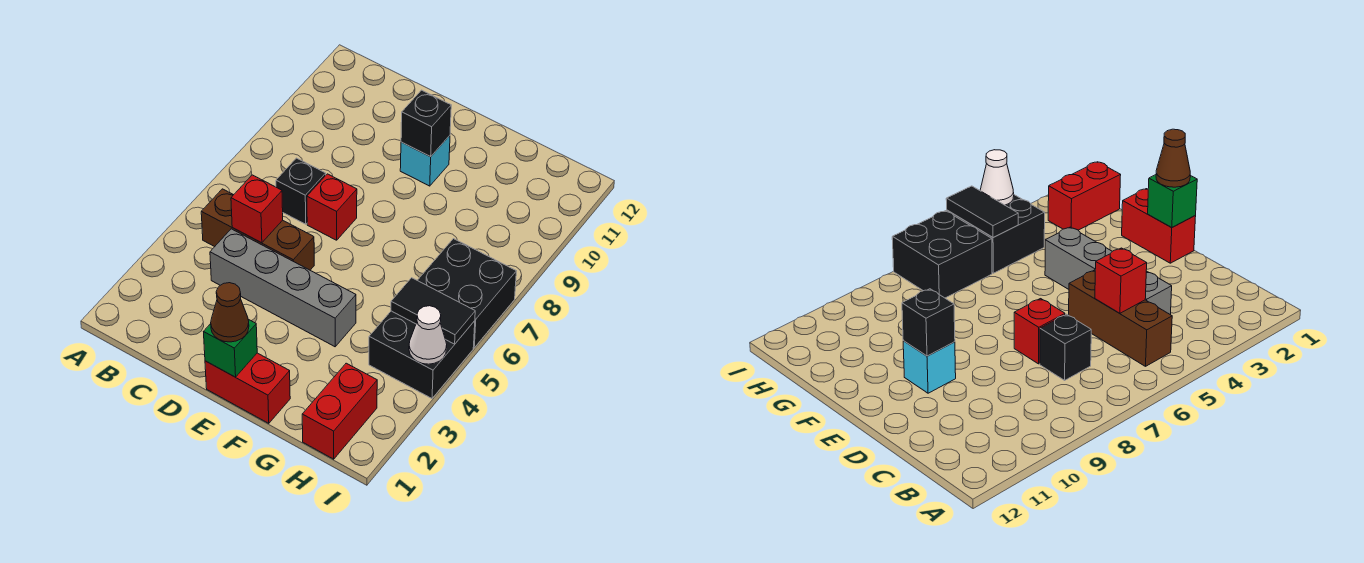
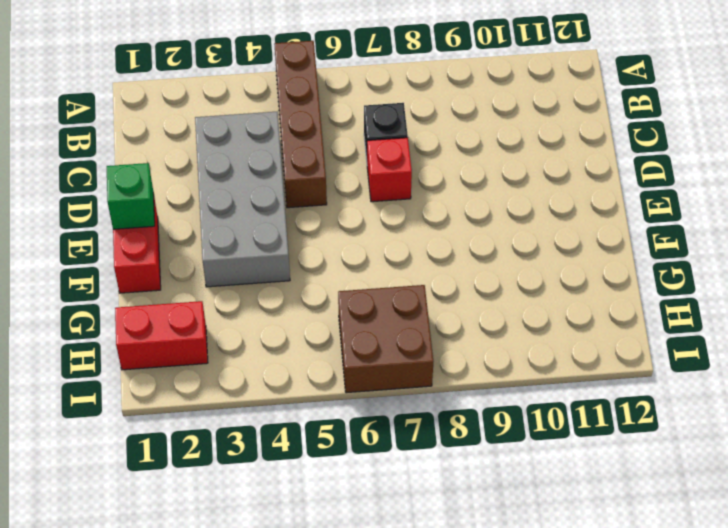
brown brick A5:D5 level 1 -> brown brick B5:D5 level 1
grey brick C3:F4 level 1 -> grey brick C4:F4 level 1
brown brick H6:I7 level 1 -> black brick H6:I7 level 1
none -> cyan brick E10 level 1
none -> black brick H4:I5 level 1
none -> red brick C5 level 2

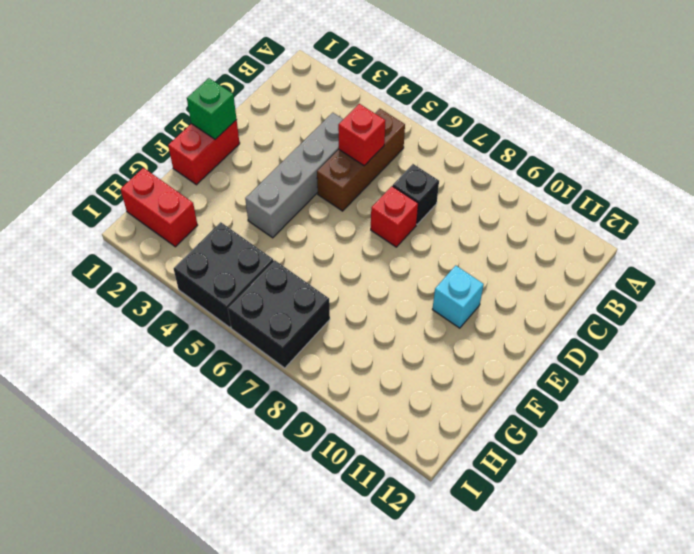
none -> black brick E10 level 2
none -> black tile H5:I5 level 2
none -> white cone I4 level 2

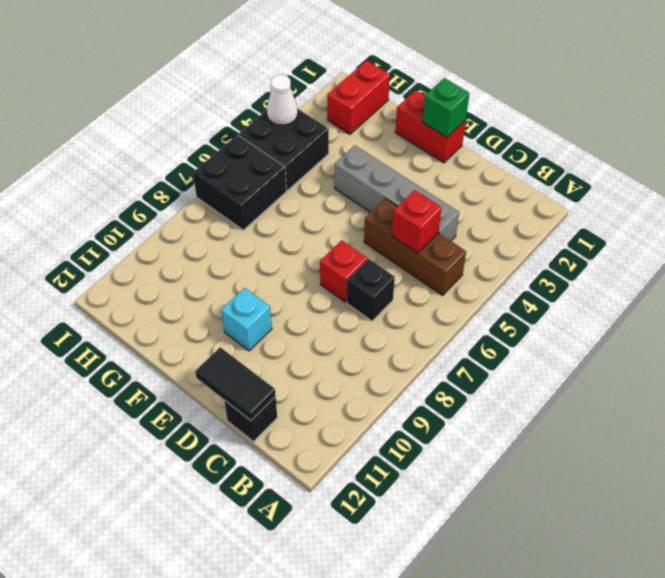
black brick C12 level 1 -> black brick E10 level 2
black tile C12:D12 level 2 -> black tile H5:I5 level 2
none -> brown cone E1 level 3

